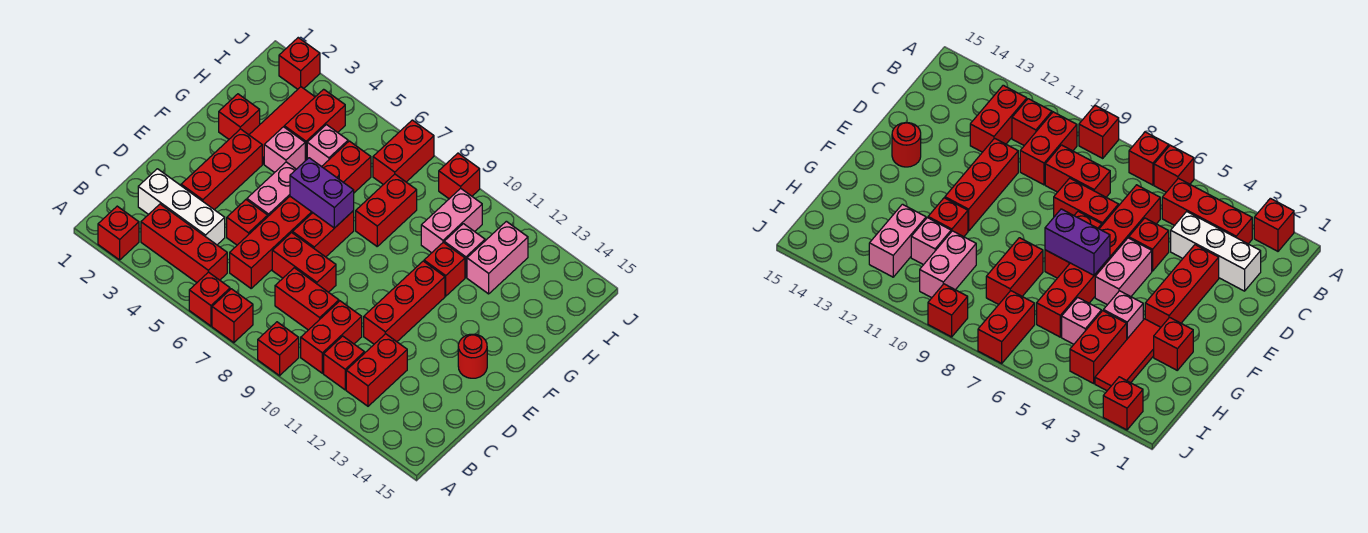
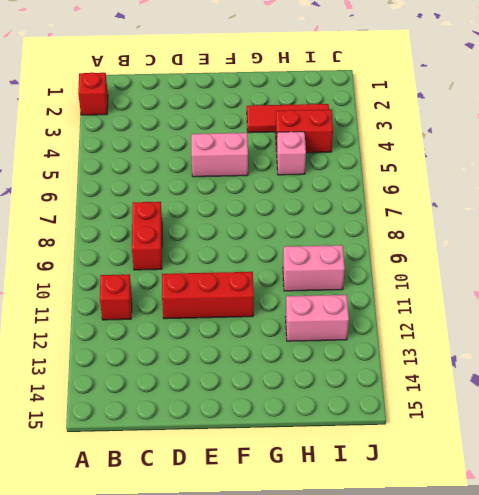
none -> red brick A6 level 1
none -> red brick A7 level 1
none -> red brick A9 level 1
none -> red brick B3:B5 level 1

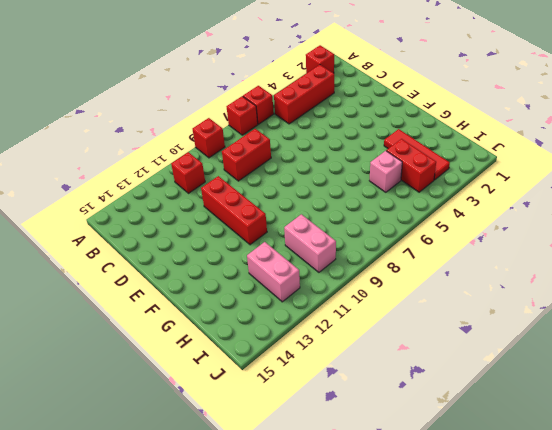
none -> red brick B10:C10 level 1
none -> red brick B12:C12 level 1
none -> white brick C2:C4 level 1
none -> red brick C6:H6 level 1

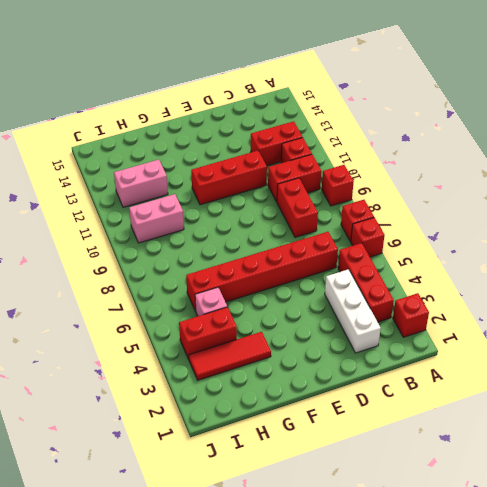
none -> red brick D3:F3 level 1
none -> red brick D5 level 1
none -> red brick D7:D8 level 1
none -> pink brick E5:F5 level 1

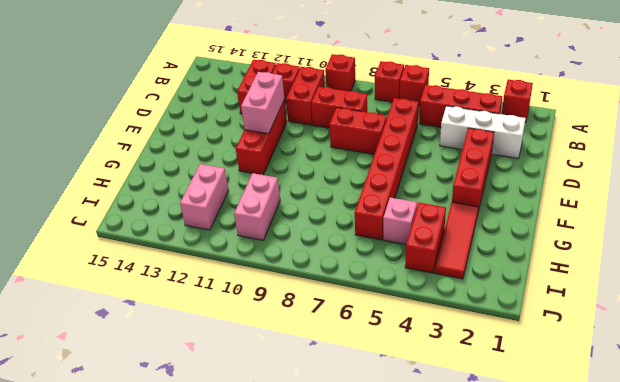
pink brick D11:E11 level 2 -> pink brick E5:F5 level 1
none -> red brick D5 level 1
none -> red brick E7:F7 level 1
none -> red round brick E14 level 1
none -> red brick G2 level 1

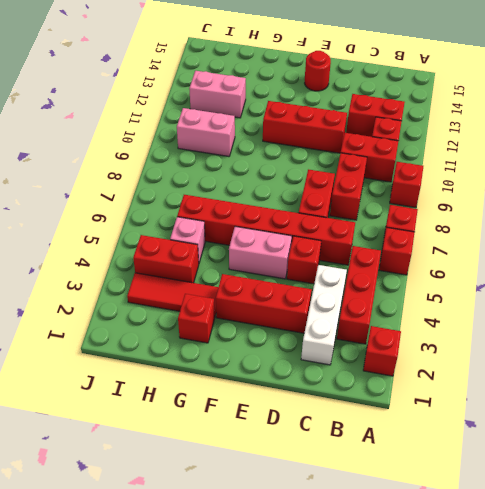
none -> red brick E7:F7 level 1
none -> pink brick G4 level 1
none -> red brick G8:H8 level 1
none -> red brick G11 level 1

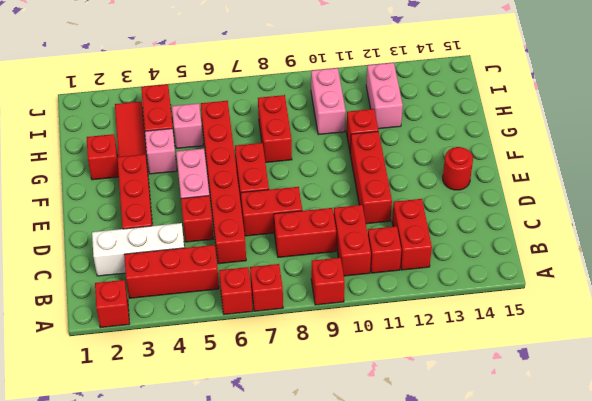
none -> pink brick H11 level 1
none -> red brick I7:J7 level 1
none -> red brick J2 level 1
none -> red brick J9 level 1

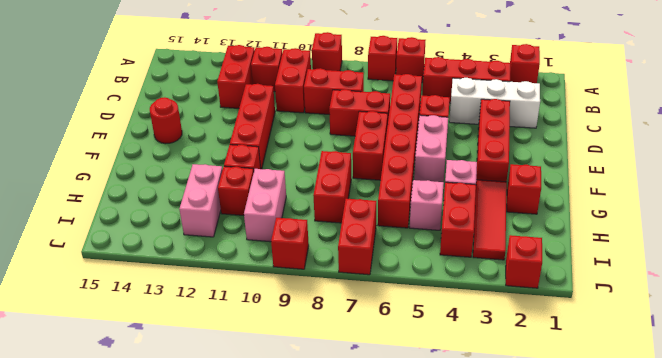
red brick H11 level 1 -> pink brick H11 level 1
none -> purple brick F6:F7 level 2

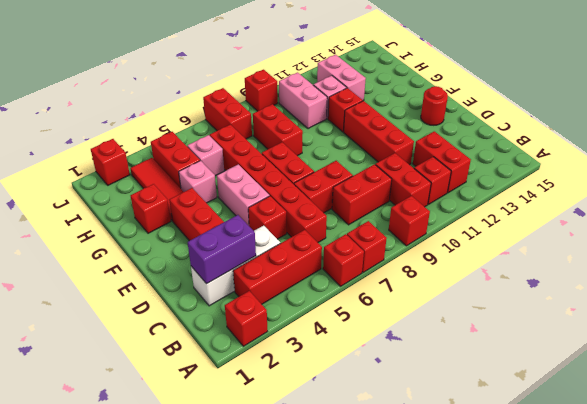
purple brick C2:C3 level 2 -> purple brick F6:F7 level 2

